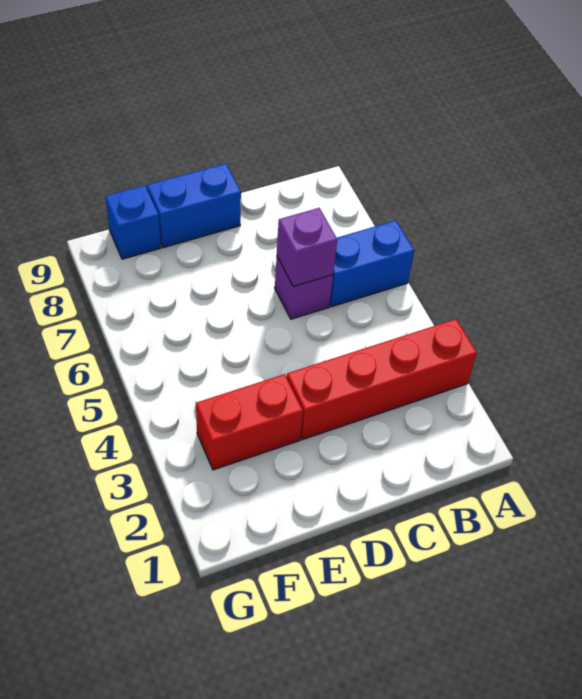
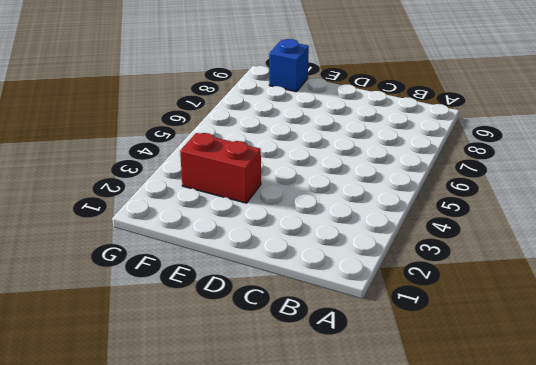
none -> red brick A3:D3 level 1
none -> blue brick A6:B6 level 1

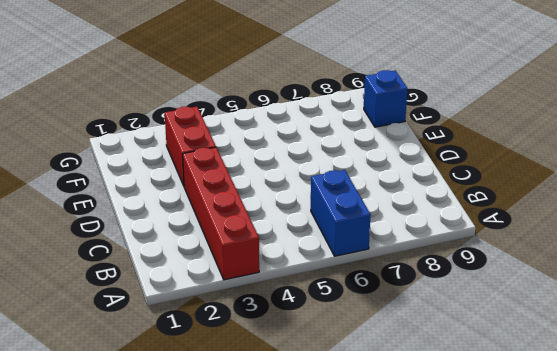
none -> purple brick C6 level 1
none -> blue brick D9:E9 level 1

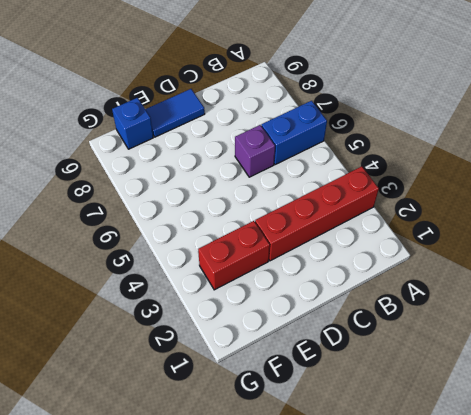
blue tile D9:E9 level 1 -> blue brick D9:E9 level 1
none -> purple brick C6 level 2

